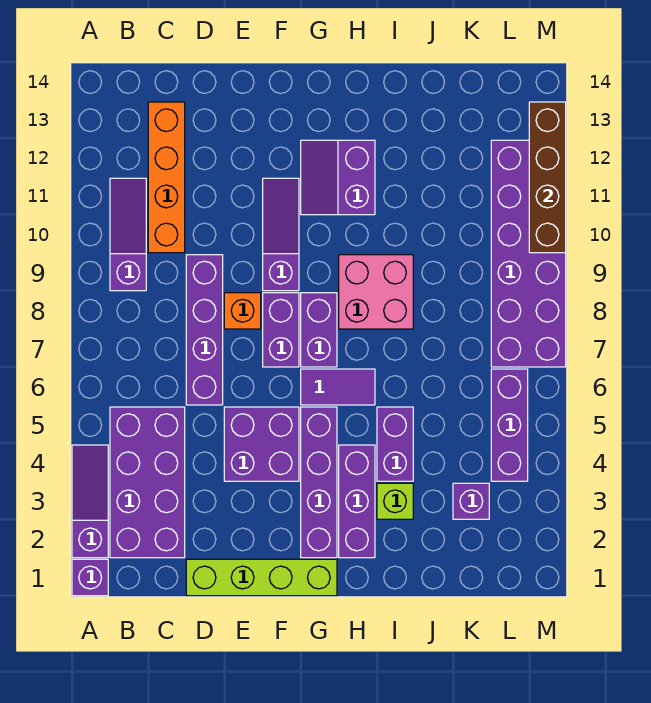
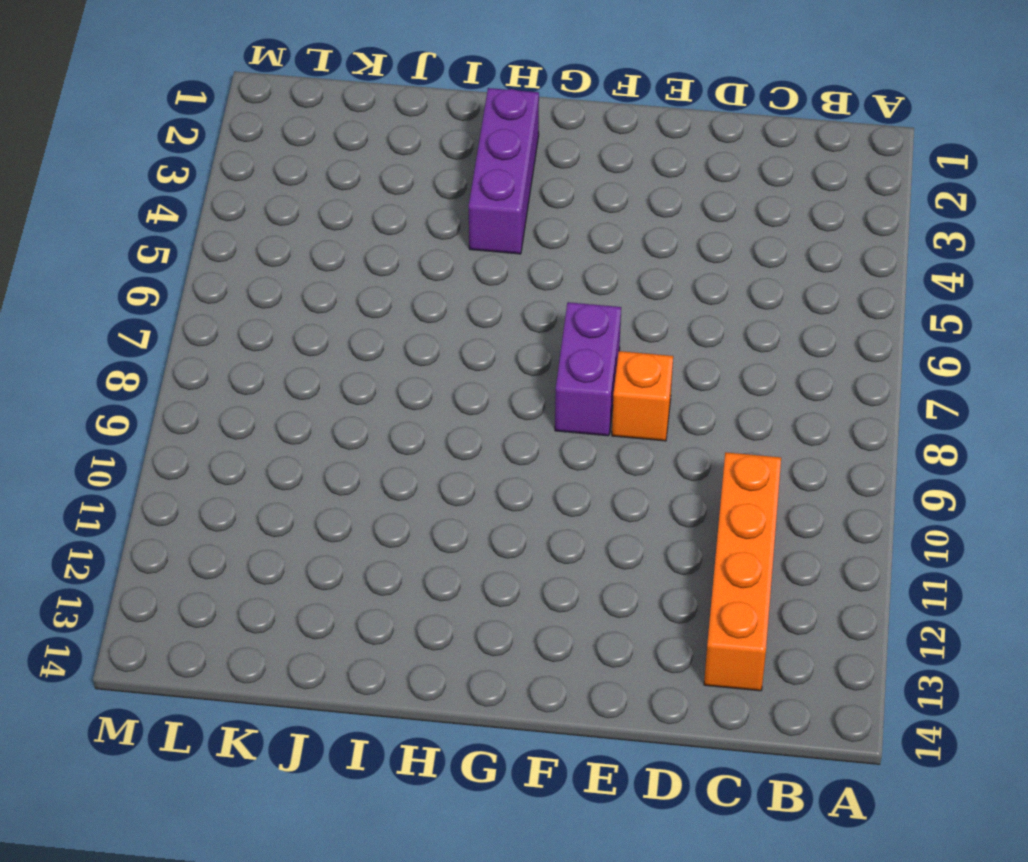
none -> purple brick A1 level 1
none -> purple slope A2:A4 level 1 top 2
none -> purple brick B2:C5 level 1

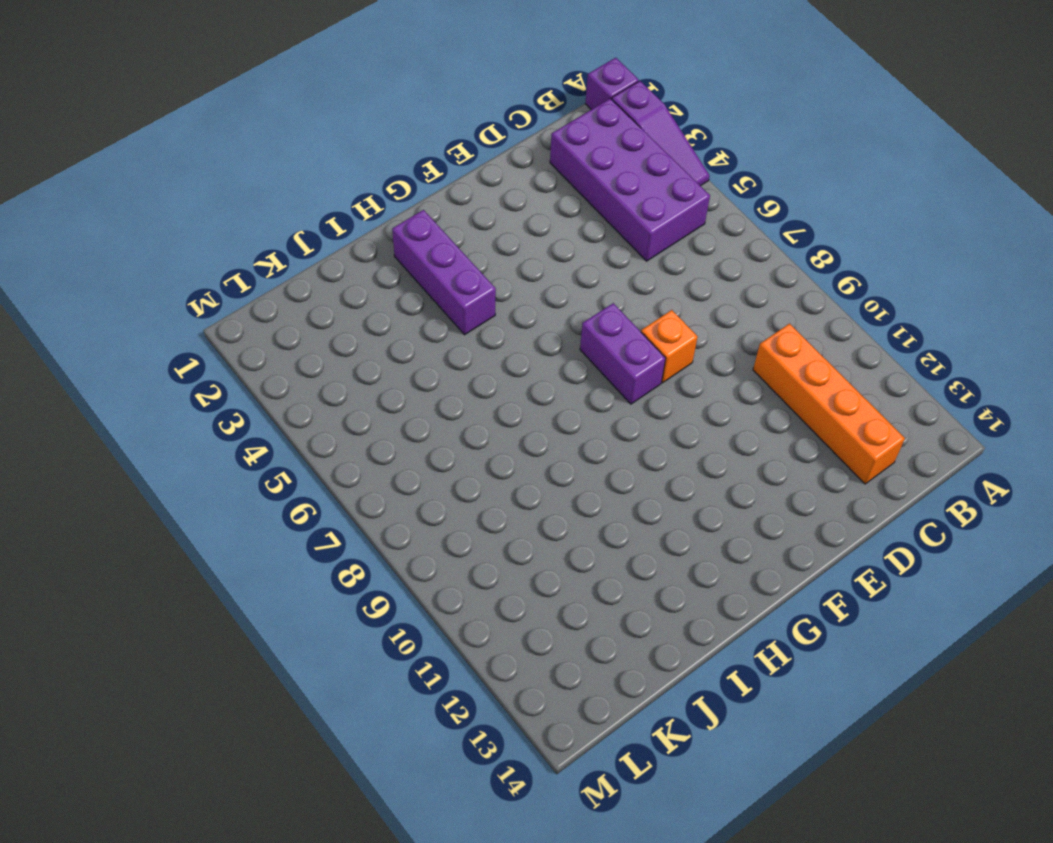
none -> purple slope B9:B11 level 1 top 9
none -> lime brick D1:G1 level 1
none -> purple brick D6:D9 level 1

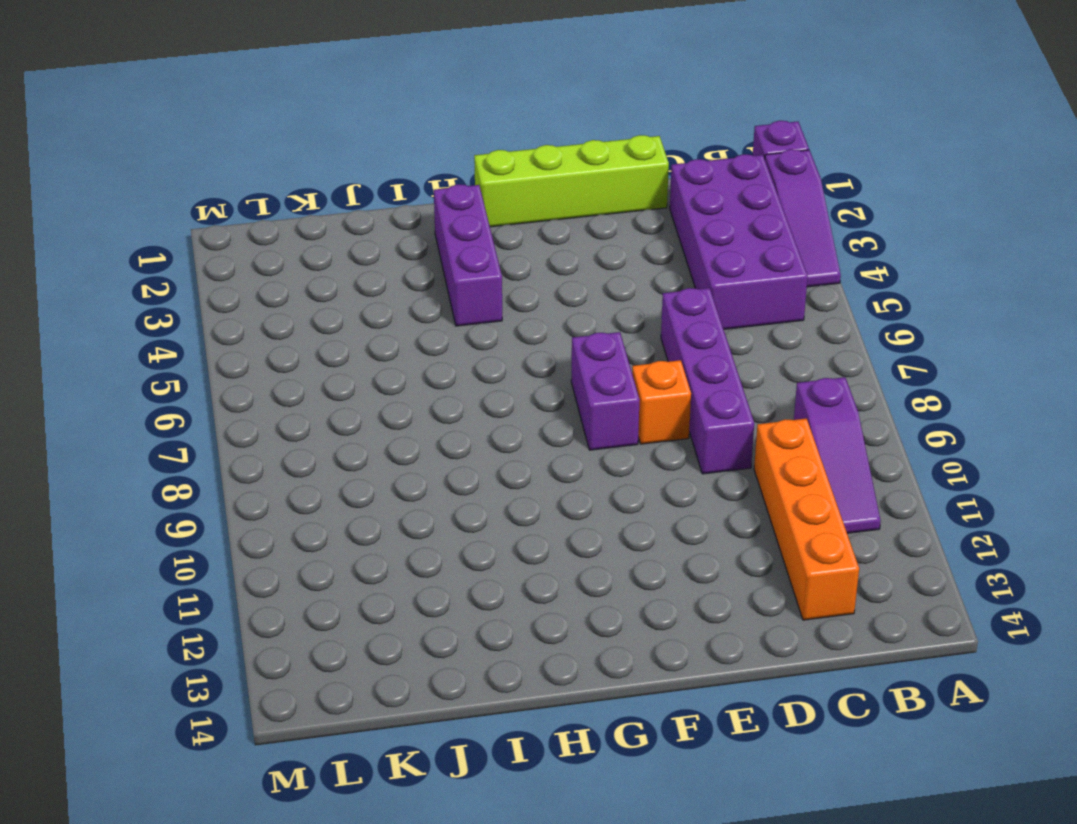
none -> purple brick E4:F5 level 1
none -> purple slope F9:F11 level 1 top 9
none -> purple brick G2:G5 level 1

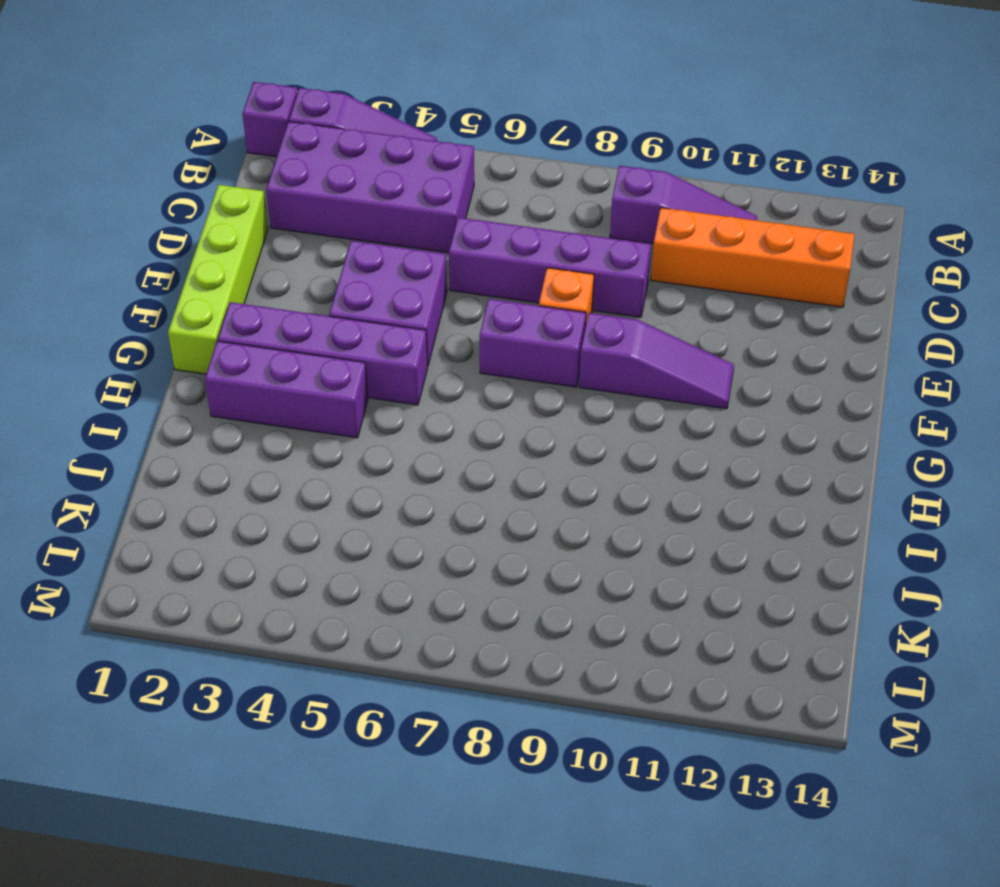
none -> purple tile G6:H6 level 1
none -> purple brick G7:G8 level 1
none -> purple slope G11:H12 level 1 top H

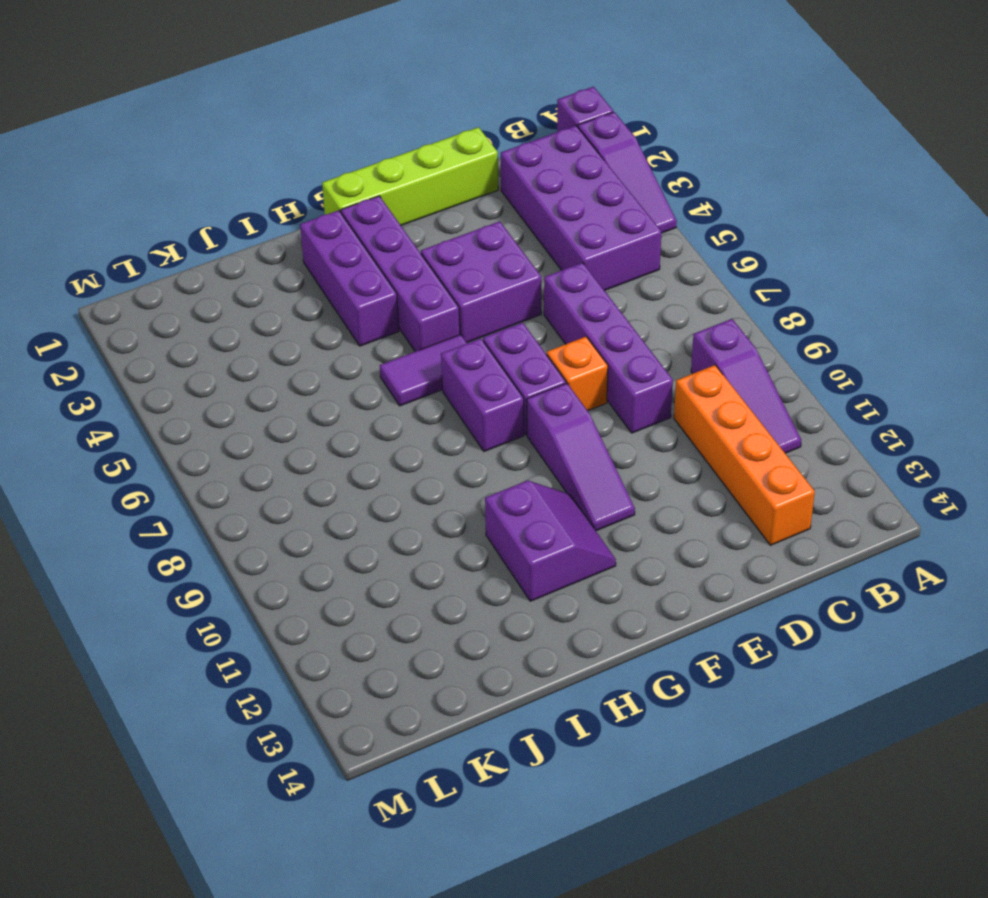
none -> pink brick H8:I9 level 1
none -> lime brick I3 level 1
none -> purple brick I4:I5 level 1

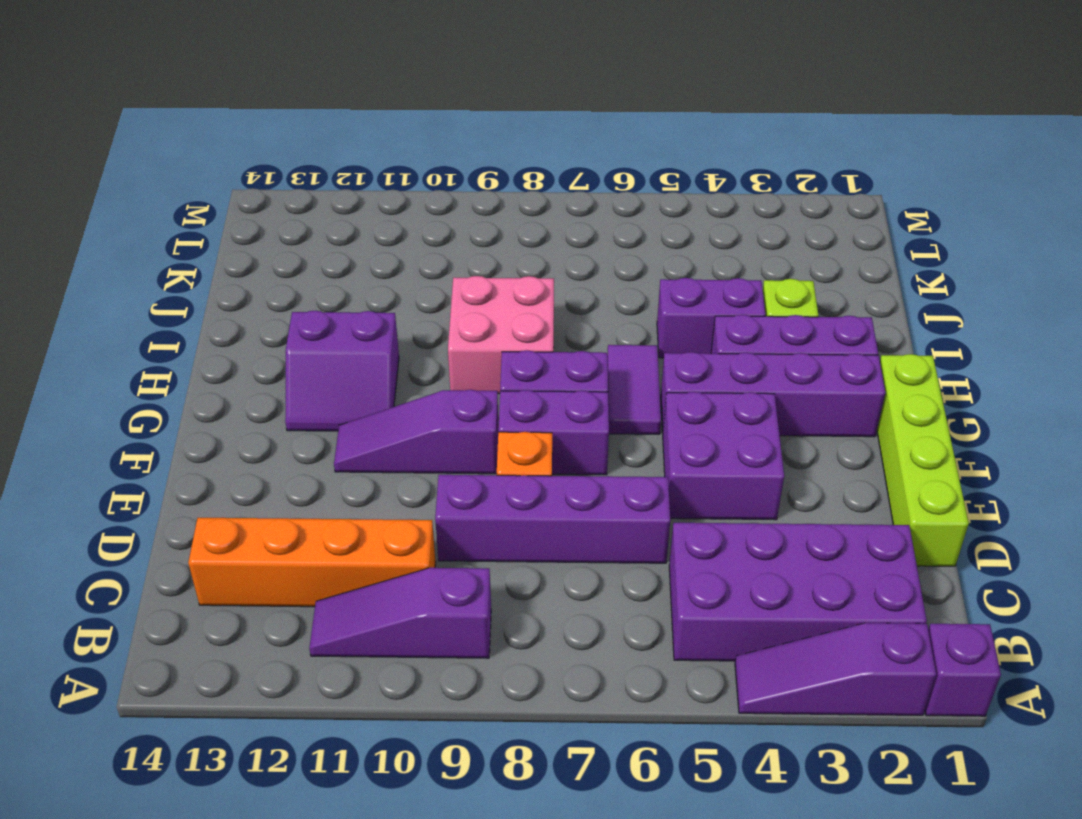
none -> purple brick K3 level 1
none -> purple brick L4:L6 level 1
none -> purple brick L7:M12 level 1

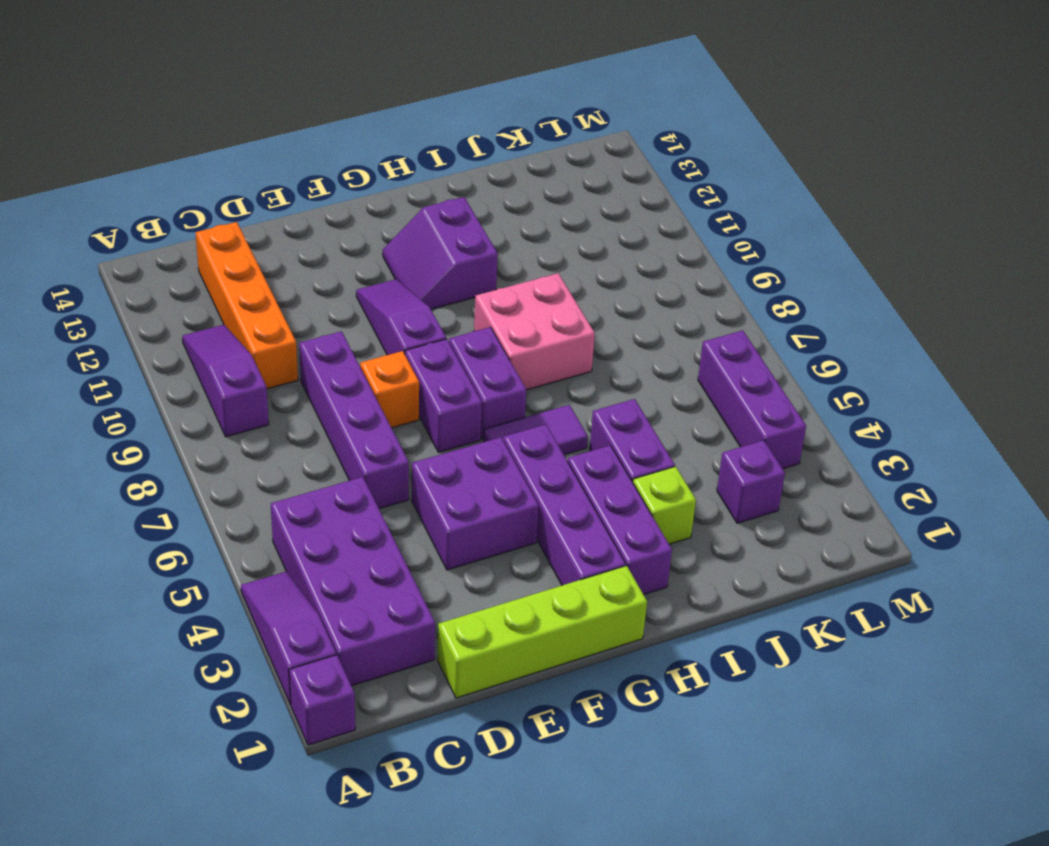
none -> purple brick L7:M12 level 1
none -> brown brick M10:M13 level 2

